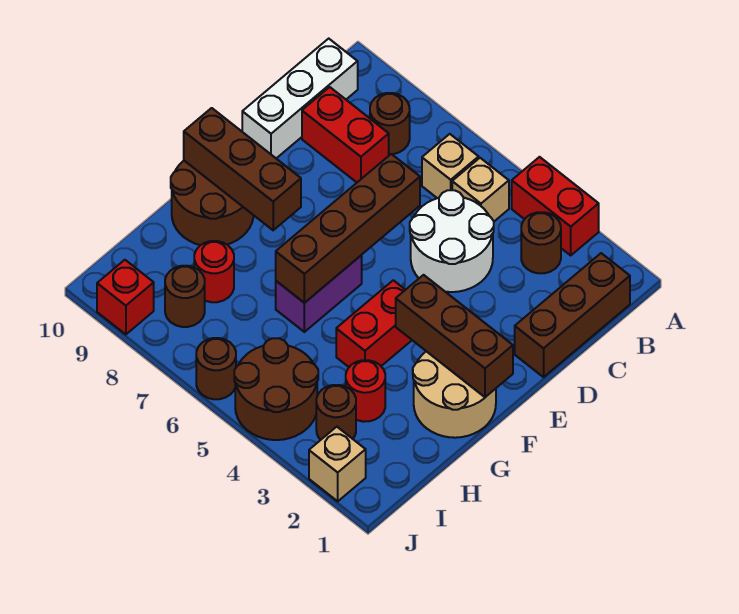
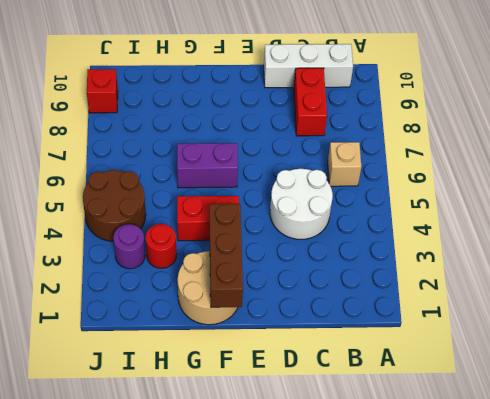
purple round brick I3 level 1 -> brown round brick I3 level 1
none -> red brick A3:A4 level 1
none -> brown brick B1:D1 level 1
none -> brown round brick B3 level 1

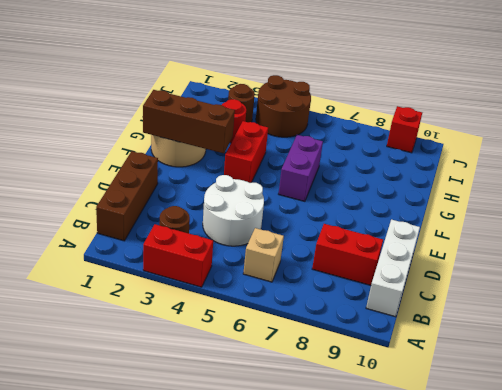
none -> tan brick B5 level 1
none -> brown round brick B8 level 1
none -> brown round brick F9:G10 level 1

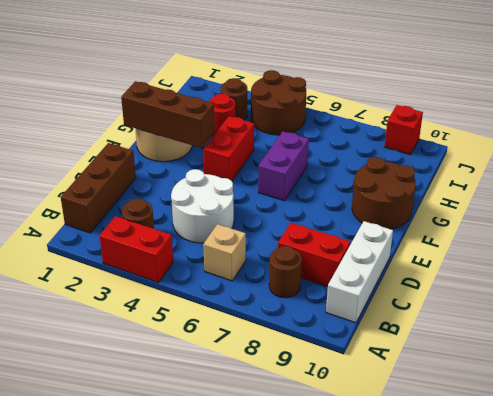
none -> tan brick B5 level 1
none -> red round brick H8 level 1
none -> brown round brick I8 level 1

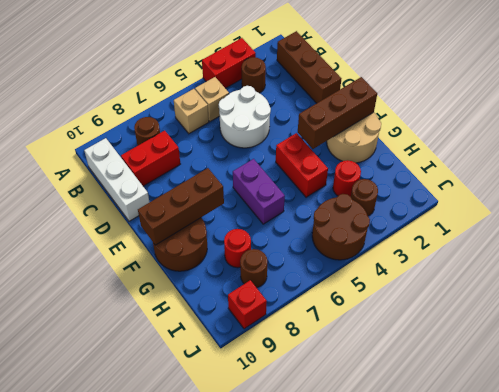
none -> tan brick J2 level 1
none -> brown round brick J6 level 1
none -> brown brick D6:G6 level 2

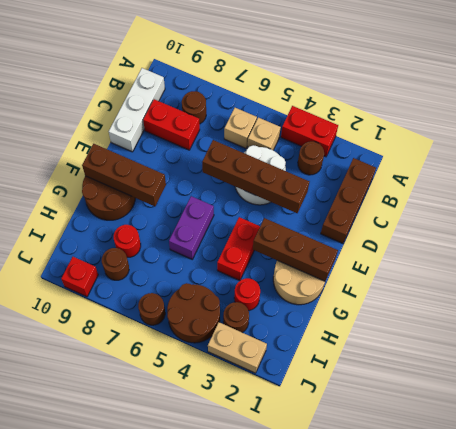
brown brick D3:D6 level 2 -> brown brick D6:G6 level 2
tan brick J2:J3 level 1 -> tan brick J2 level 1

